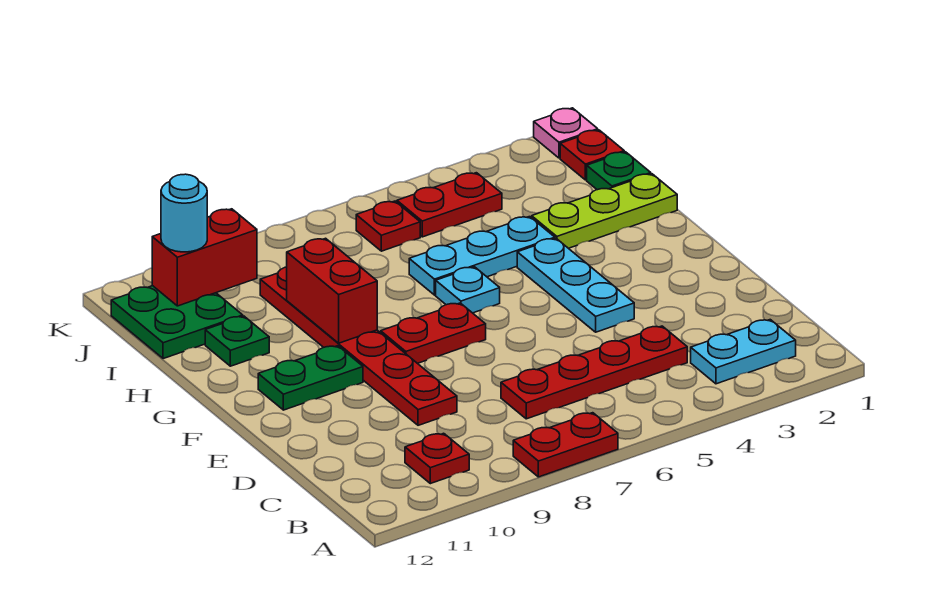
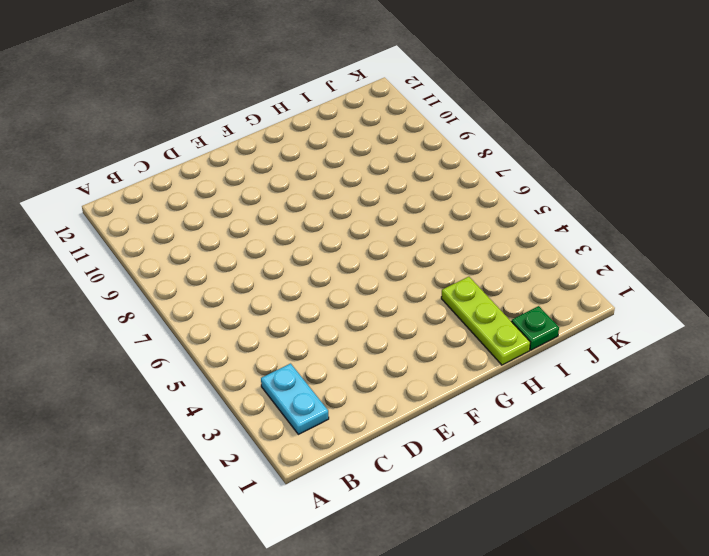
none -> red plate A7:A8 level 1
none -> red plate B10 level 1
none -> red plate C4:C7 level 1

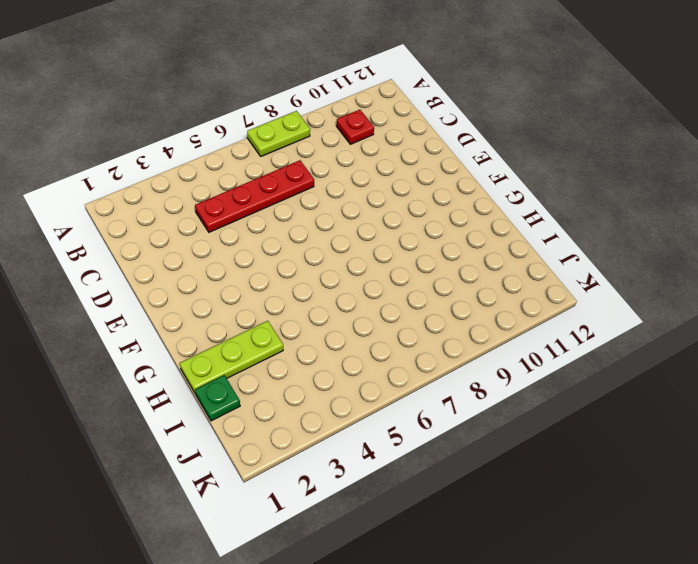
lime plate A7:A8 level 1 -> red plate A7:A8 level 1
none -> cyan plate B2:B3 level 1
none -> red plate D9:I9 level 1
none -> cyan plate E4:G4 level 1

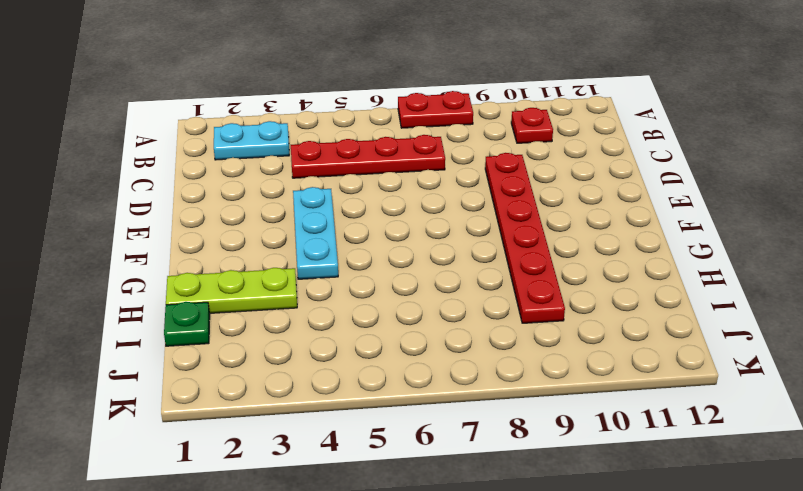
none -> red plate F7:F8 level 1
none -> green plate F10:F11 level 1
none -> cyan plate G6 level 1

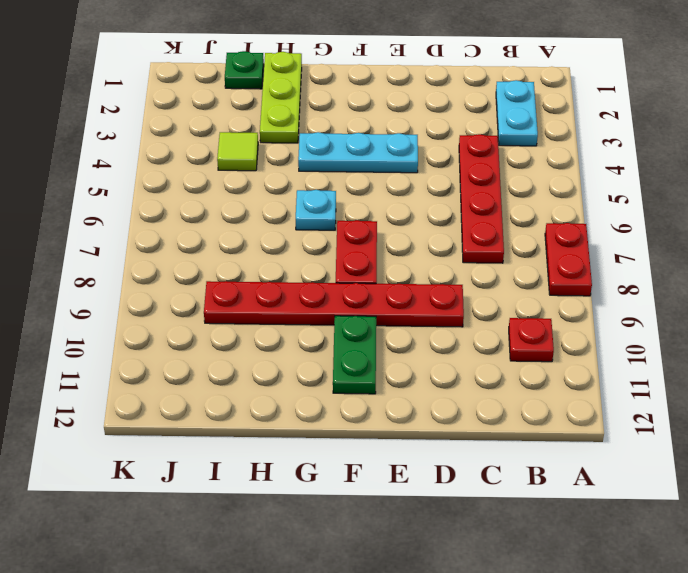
lime tile I4 level 1 -> none
none -> cyan plate H4:H6 level 1
none -> green plate H11 level 1
none -> green plate I11:J12 level 1

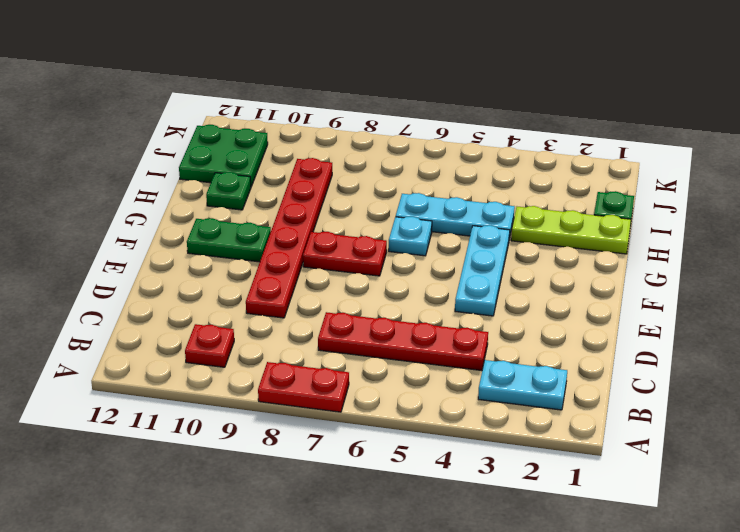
none -> red plate J1 level 1
none -> red plate J4:J5 level 1
none -> red plate J6 level 1

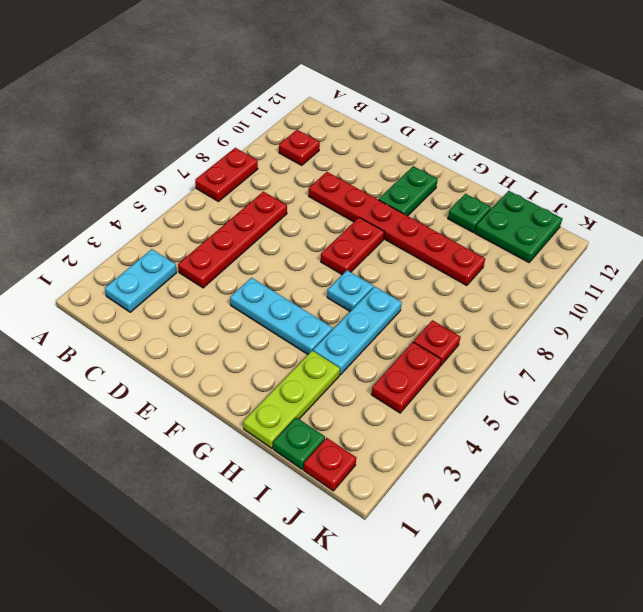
none -> pink plate K1 level 1
none -> red brick G9:H9 level 2
none -> red brick J10:J11 level 2

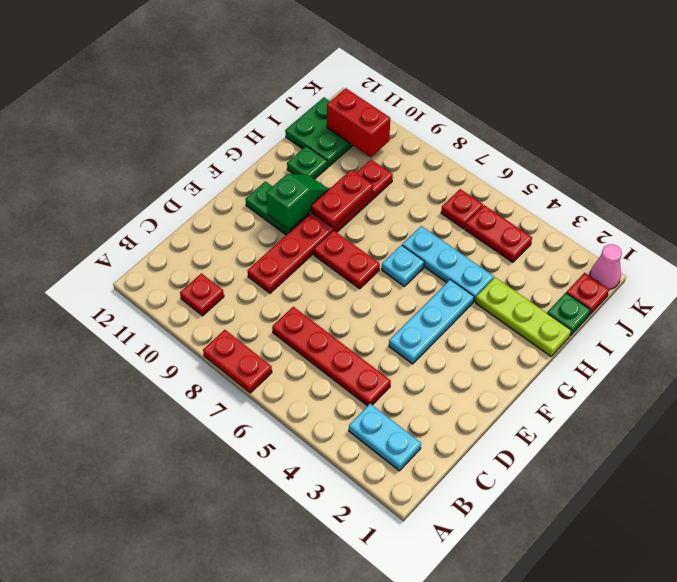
green slope F10:G10 level 2 top F -> none
red plate G9:H9 level 2 -> red brick G9:H9 level 2
pink cone K1 level 1 -> pink plate K1 level 1
none -> cyan round brick J11 level 3

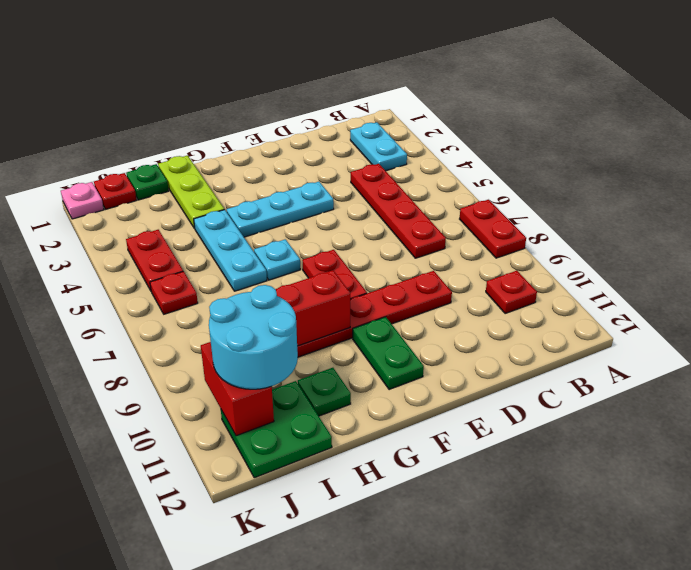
cyan round brick I10:J11 level 3 -> cyan round brick J11 level 3

